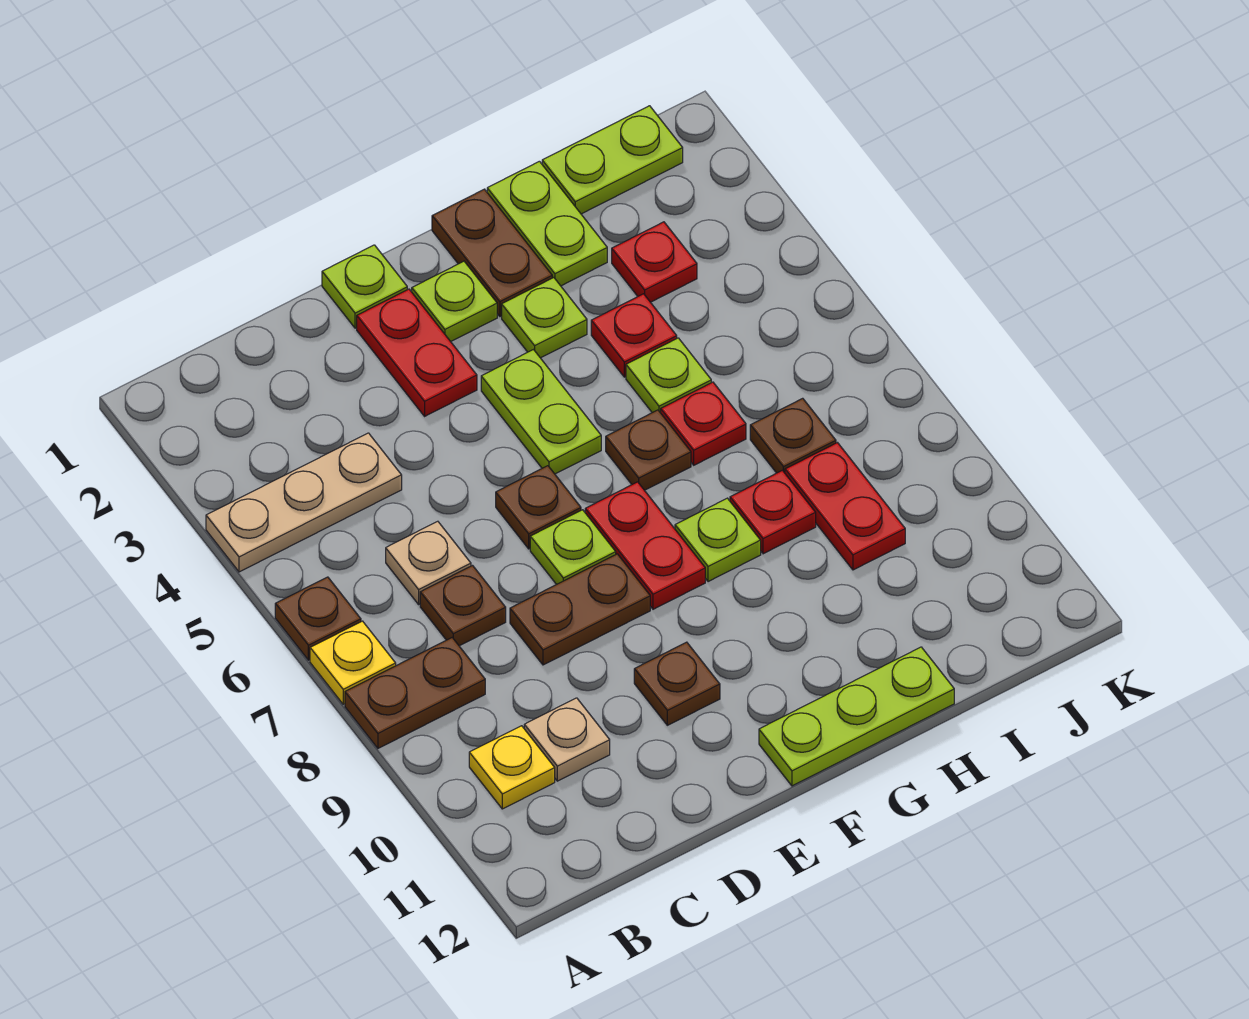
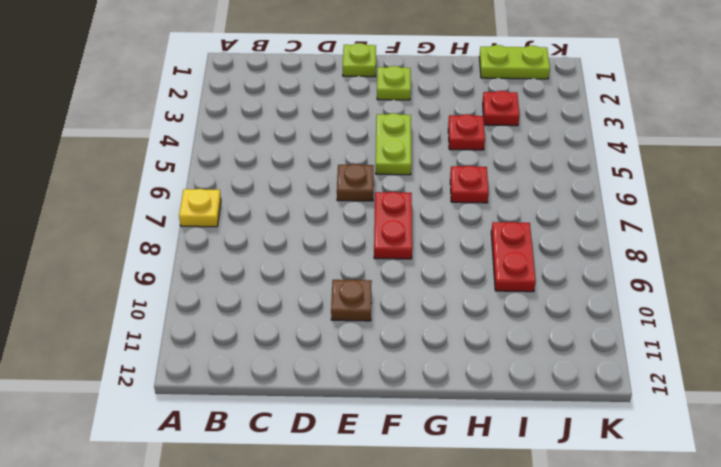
none -> tan plate A4:C4 level 1
none -> brown plate A6 level 1
none -> brown plate A8:B8 level 1
none -> yellow plate B10 level 1

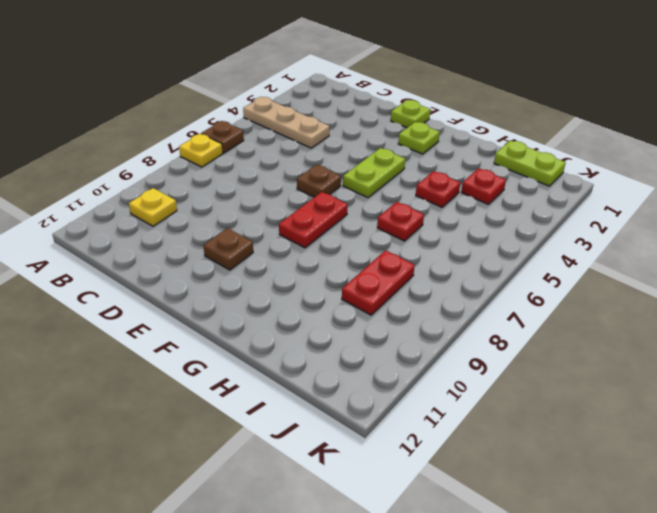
none -> brown plate A8:B8 level 1
none -> tan plate C6 level 1
none -> brown plate C7 level 1
none -> tan plate C10 level 1

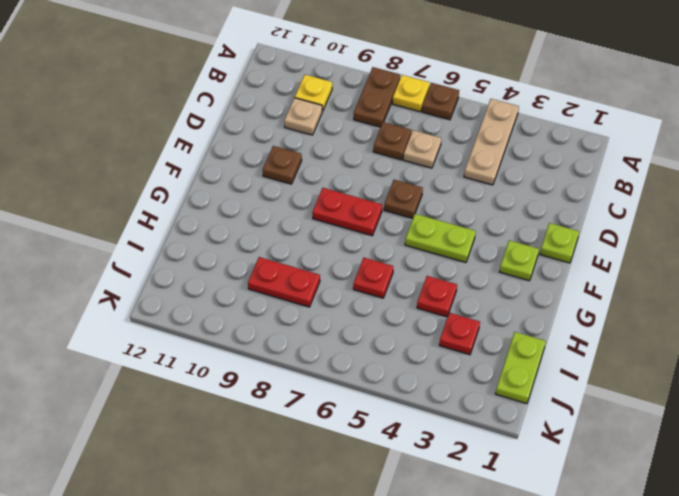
none -> brown plate D8:E8 level 1
none -> red plate E2:E3 level 1
none -> lime plate E7 level 1
none -> lime plate F12:H12 level 1

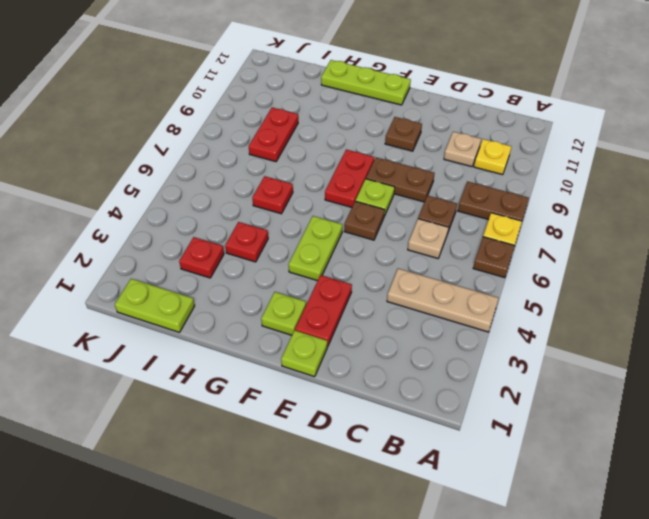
none -> brown plate G1:G2 level 1
none -> lime plate G3 level 1
none -> brown plate G6 level 1
none -> lime plate G8 level 1

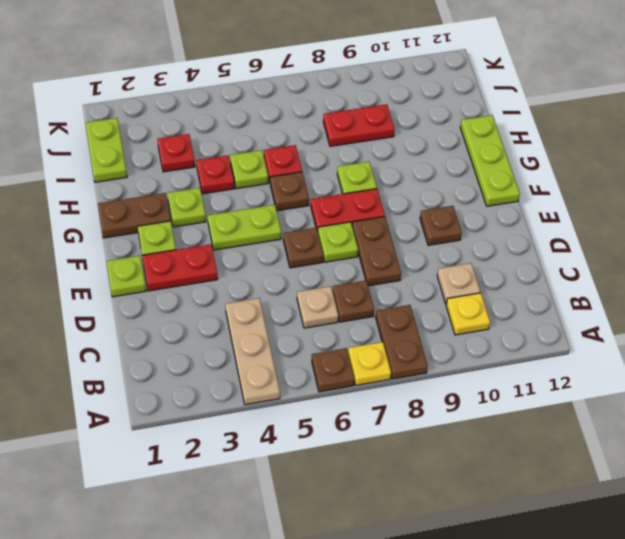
none -> lime plate H1:H2 level 1
none -> red plate H8 level 1
none -> brown plate I7 level 1

